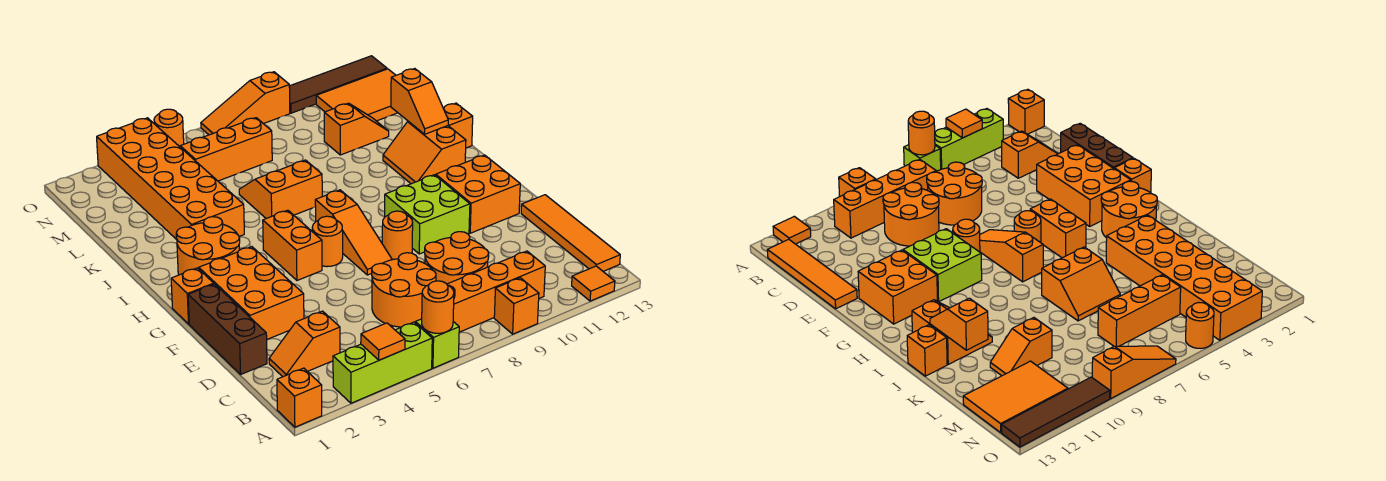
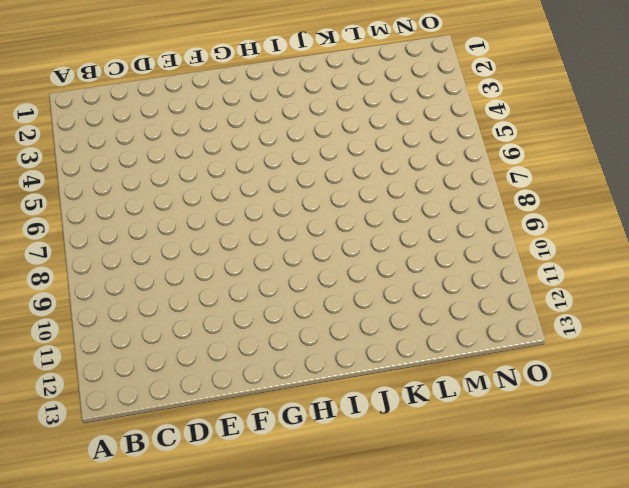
none -> orange brick A1 level 1
none -> lime brick A3:A5 level 1
none -> lime brick A6 level 1
none -> orange brick A9 level 1

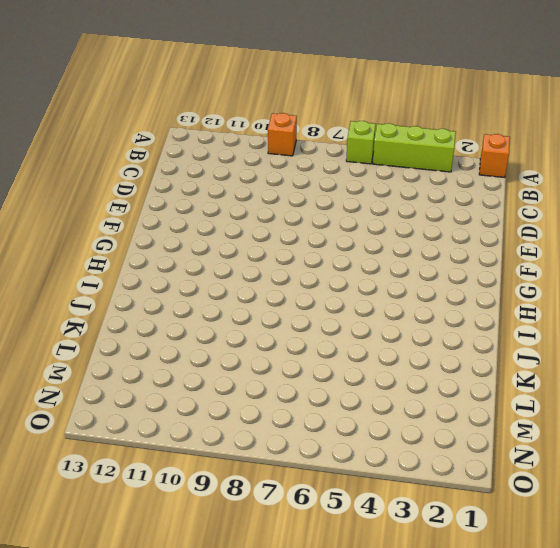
none -> orange tile A12 level 1
none -> orange brick B7:B10 level 1
none -> orange tile B13:E13 level 1
none -> orange slope C2:C3 level 1 top 3

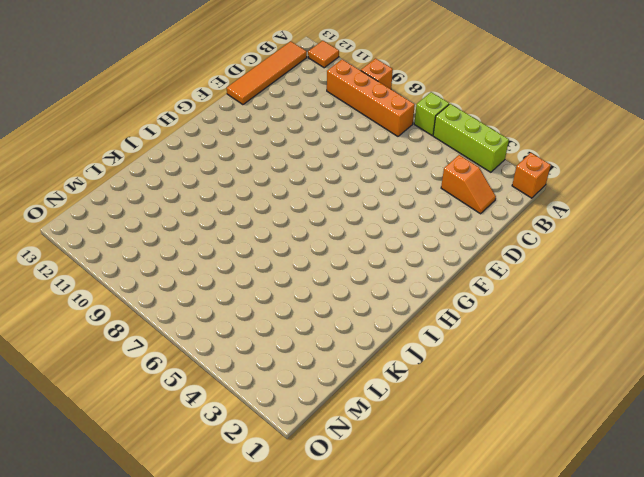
none -> orange round brick C6:D7 level 1
none -> orange round brick C8:D9 level 1
none -> brown brick D1:F1 level 1
none -> orange brick E2:G3 level 1

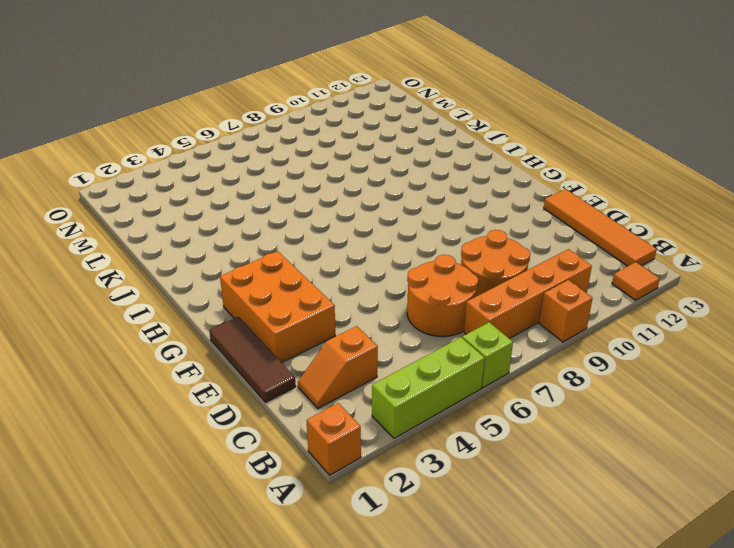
brown tile D1:F1 level 1 -> brown brick D1:F1 level 1
none -> orange slope F7:H7 level 1 top H
none -> orange round brick F8 level 1
none -> lime brick F9:G10 level 1
none -> orange brick F11:G12 level 1

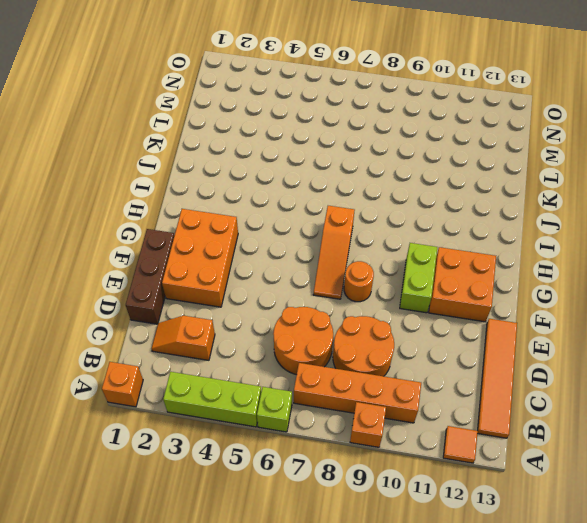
lime brick F10:G10 level 1 -> lime brick F9:G10 level 1
none -> orange brick G1 level 1
none -> orange brick G5:H5 level 1
none -> orange round brick G6 level 1
none -> orange round brick H2:I3 level 1

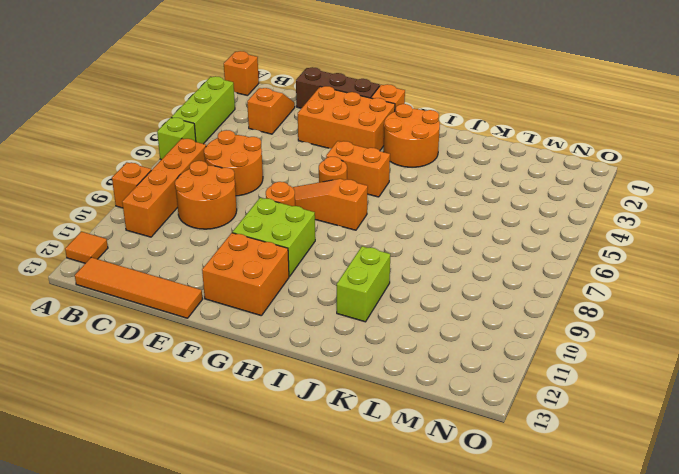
lime brick J10:J11 level 1 -> orange slope I11:J12 level 1 top 12
none -> orange brick J3:O4 level 1
none -> orange slope J6:K7 level 1 top J
none -> orange brick J13 level 1
none -> orange slope L10:L11 level 1 top 10

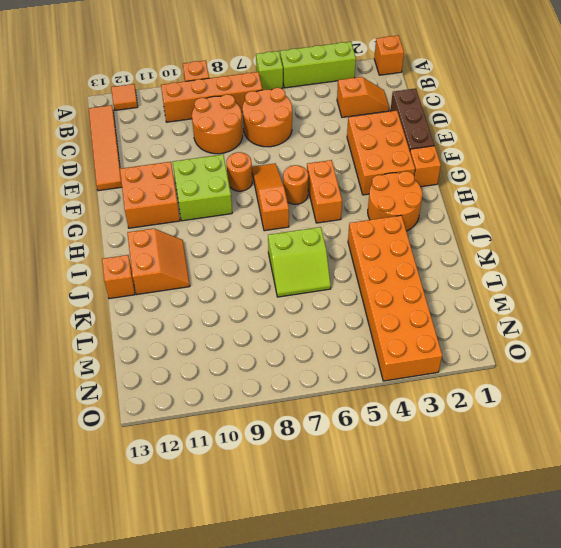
lime slope J6:K7 level 1 top J -> orange slope J6:K7 level 1 top J
none -> orange slope L10:L11 level 1 top 10
none -> orange brick M5:M7 level 1
none -> orange tile M11:N13 level 1
none -> orange round brick O5 level 1

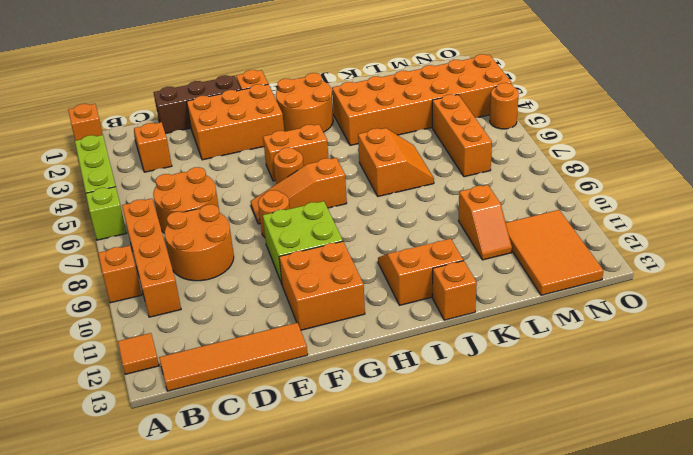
none -> orange slope O7:O9 level 1 top 9
none -> brown tile O10:O13 level 1
none -> orange tile A4 level 2
none -> orange round brick A6 level 2

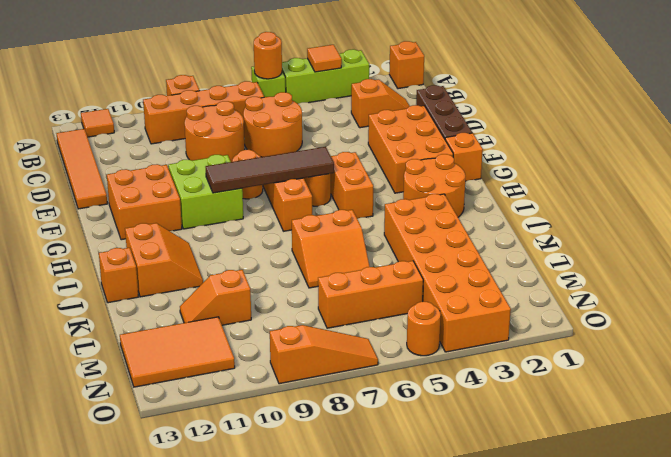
brown tile G6:G9 level 2 -> brown tile O10:O13 level 1
none -> orange slope J12:K12 level 2 top K

